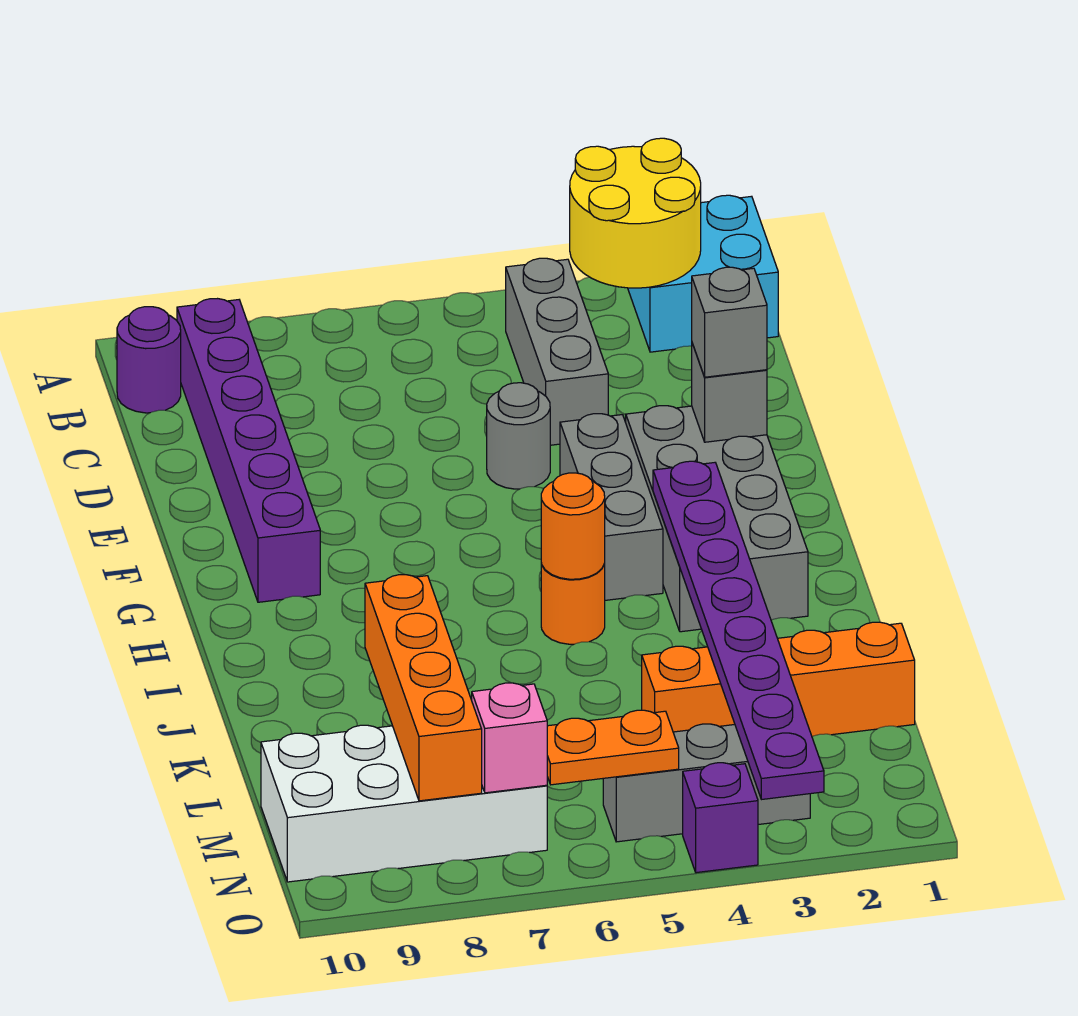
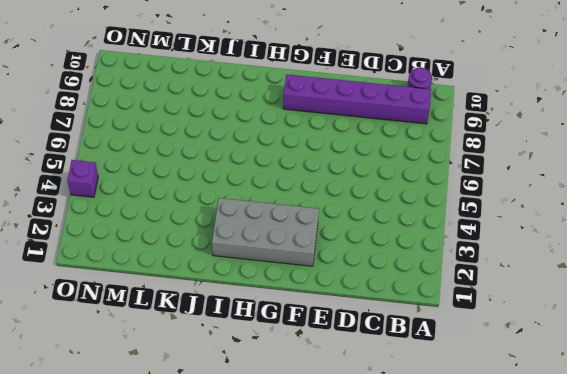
none -> cyan brick A1:B2 level 1
none -> grey brick B4:D4 level 1
none -> grey round brick E5 level 1

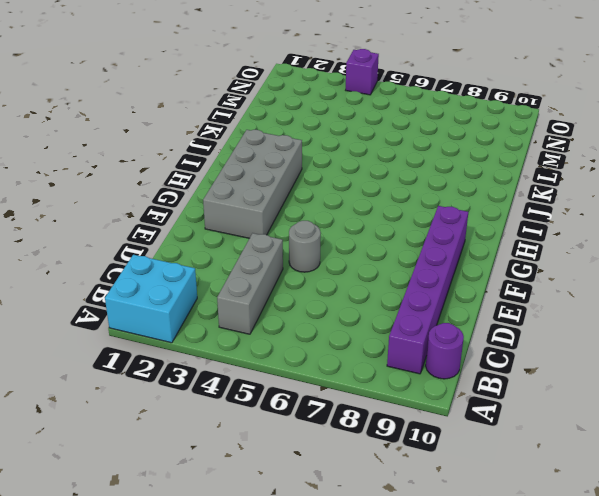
none -> grey brick F4:H4 level 1
none -> orange round brick I5 level 1
none -> orange brick L1:L4 level 1

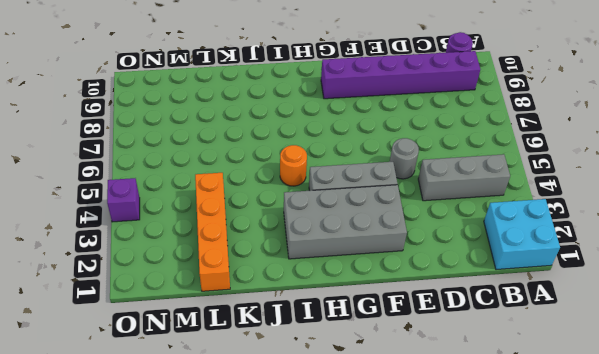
none -> white brick M7:N10 level 1
none -> grey brick N3:N5 level 1
none -> yellow round brick A2:B3 level 2

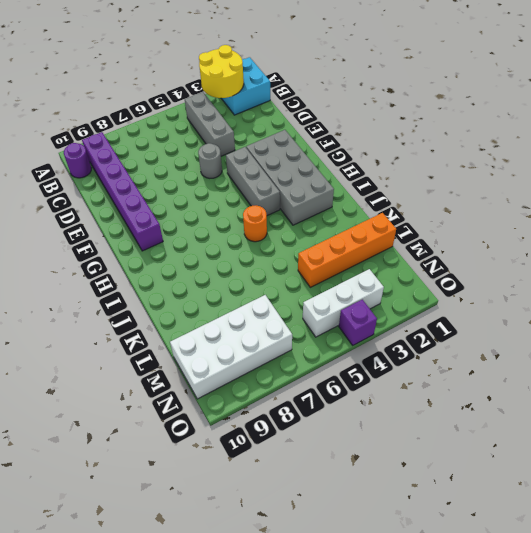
white brick N3:N5 level 1 -> grey brick N3:N5 level 1
none -> grey brick F2 level 2
none -> purple plate H3:O3 level 2
none -> orange round brick I5 level 2

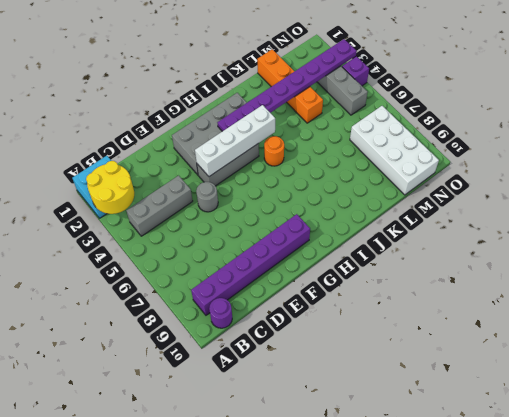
white brick F4:I4 level 2 -> none
none -> grey brick F2 level 2
none -> orange round brick I5 level 2
none -> orange brick K8:N8 level 2

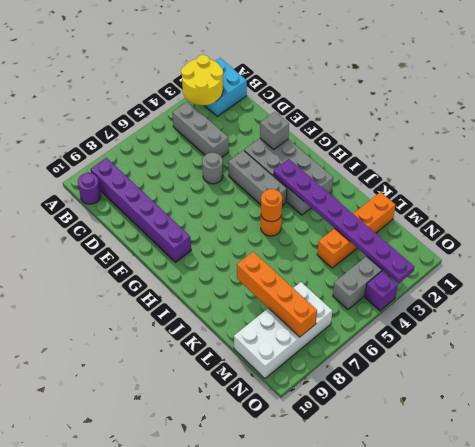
none -> orange plate N5:N6 level 2
none -> pink brick N7 level 2
none -> grey brick F2 level 3

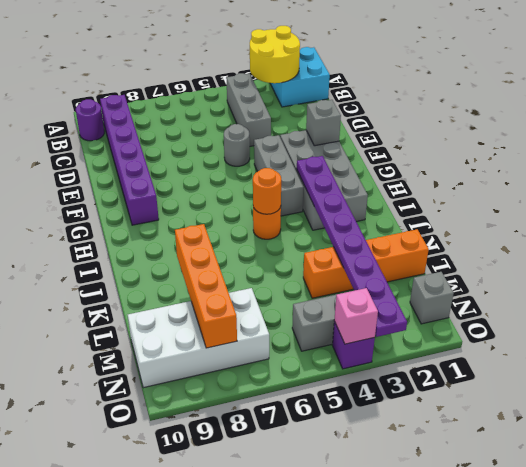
grey brick N1 level 1 -> grey brick F2 level 3
pink brick O4 level 2 -> pink brick N7 level 2
none -> orange plate N5:N6 level 2

